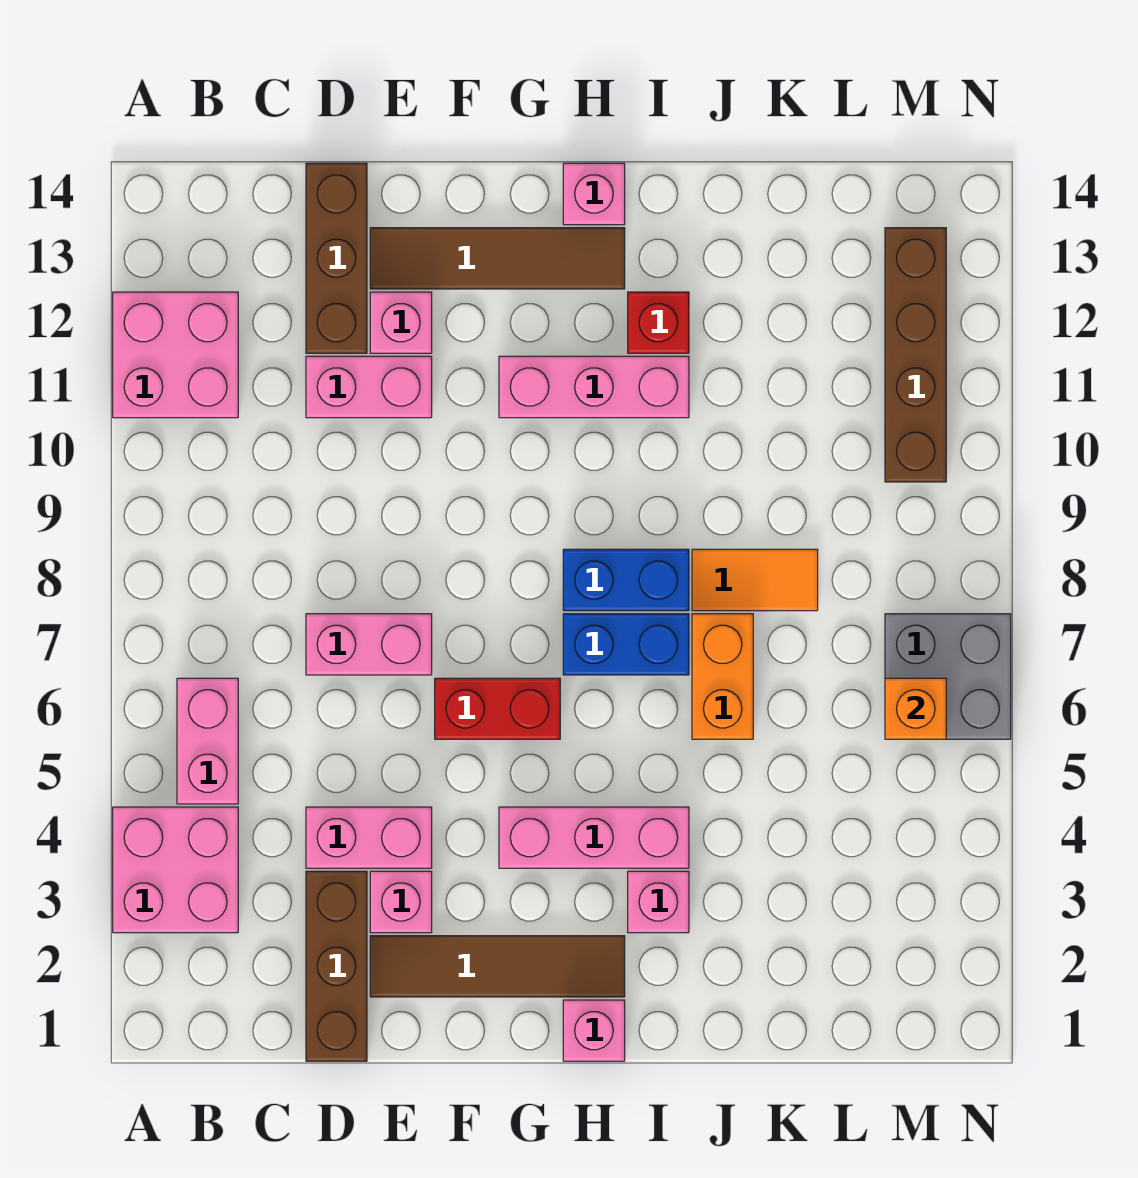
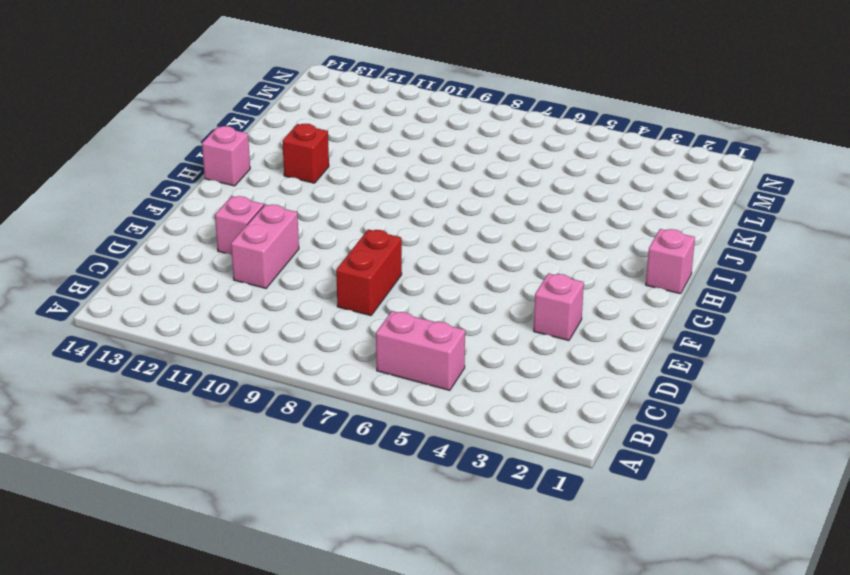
red brick D8:E8 level 1 -> red brick F6:G6 level 1
none -> pink brick A3:B4 level 1
none -> pink brick A11:B12 level 1
none -> brown brick D1:D3 level 1

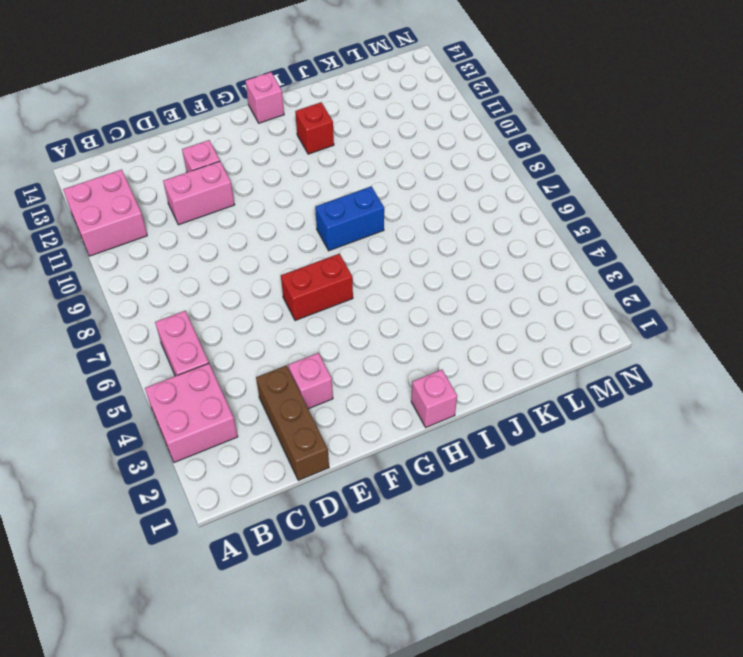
none -> pink brick D4:E4 level 1
none -> pink brick D7:E7 level 1
none -> brown brick D12:D14 level 1

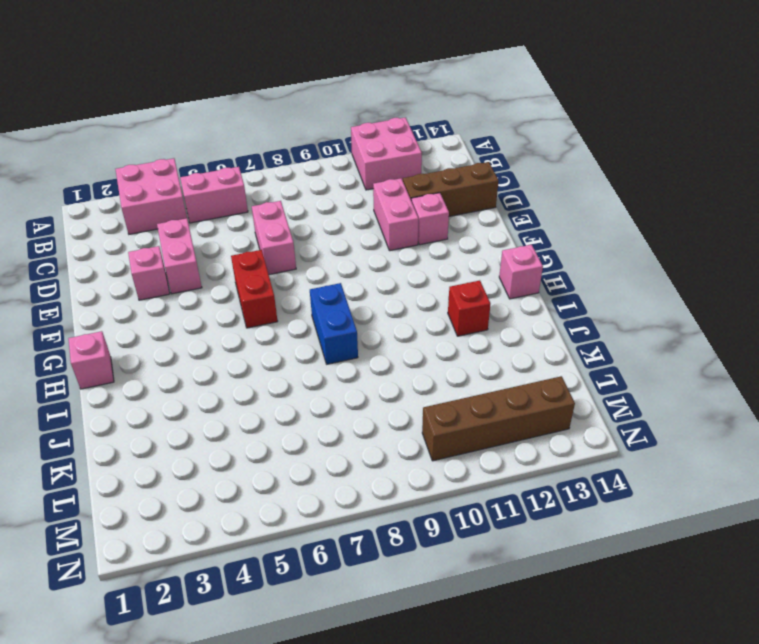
none -> brown brick D1:D3 level 1
none -> brown tile E2:H2 level 1
none -> brown tile E13:H13 level 1

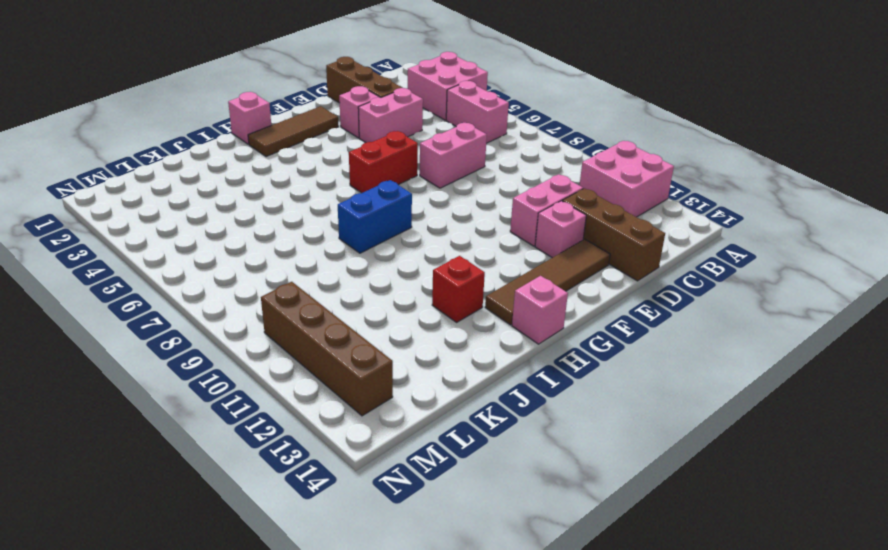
brown tile F2:H2 level 1 -> brown tile E2:H2 level 1
none -> pink brick G4:I4 level 1
none -> pink brick G11:I11 level 1
none -> blue brick H7:I7 level 1

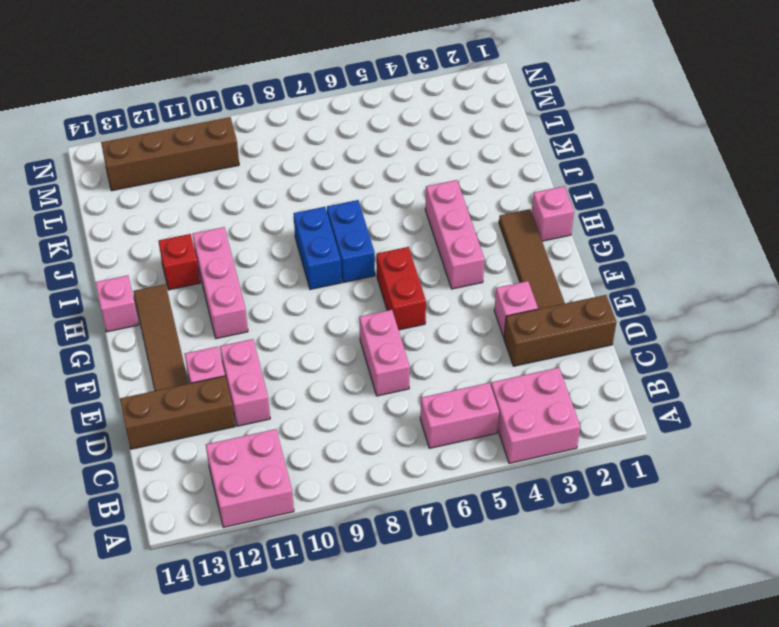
none -> pink brick D4:E4 level 1
none -> pink brick I3 level 1
none -> orange brick J6:J7 level 1

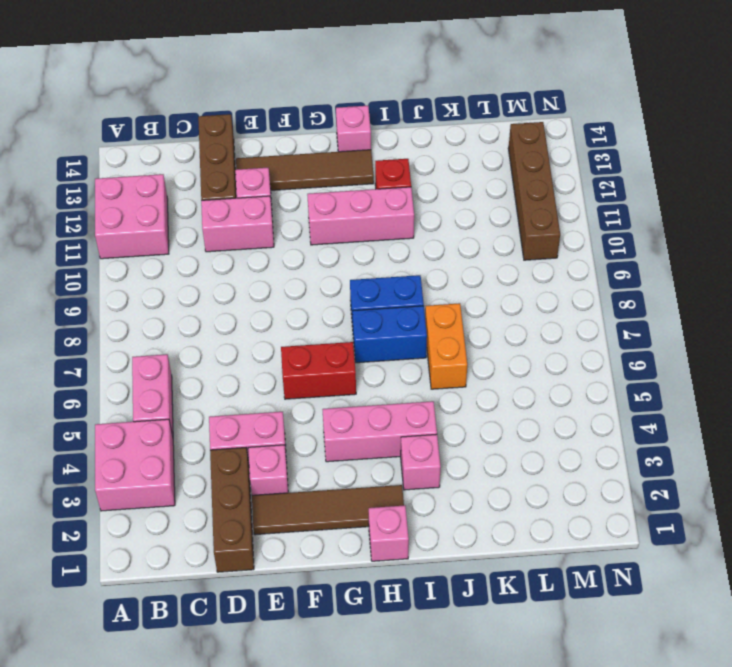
none -> pink brick D7:E7 level 1
none -> orange tile J8:K8 level 1
none -> grey brick M6:N7 level 1

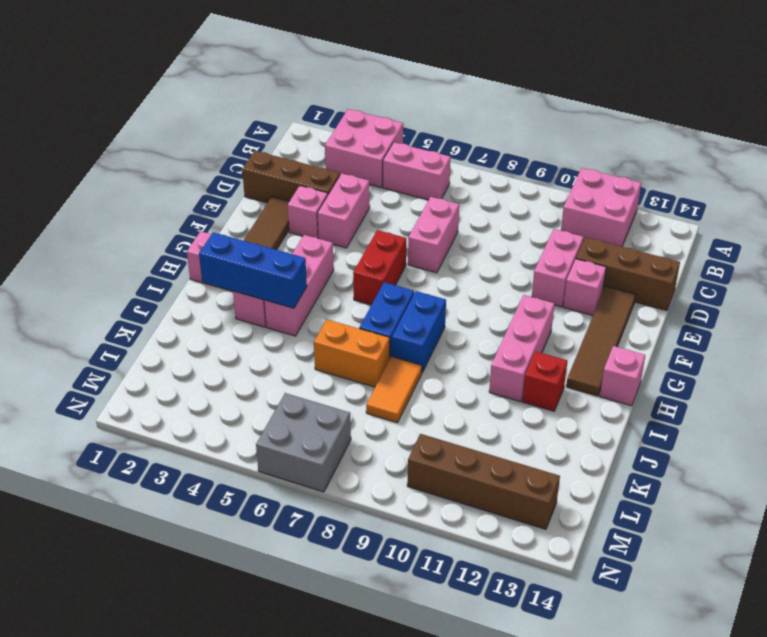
blue brick I2:I4 level 2 -> none
none -> orange brick M6 level 2

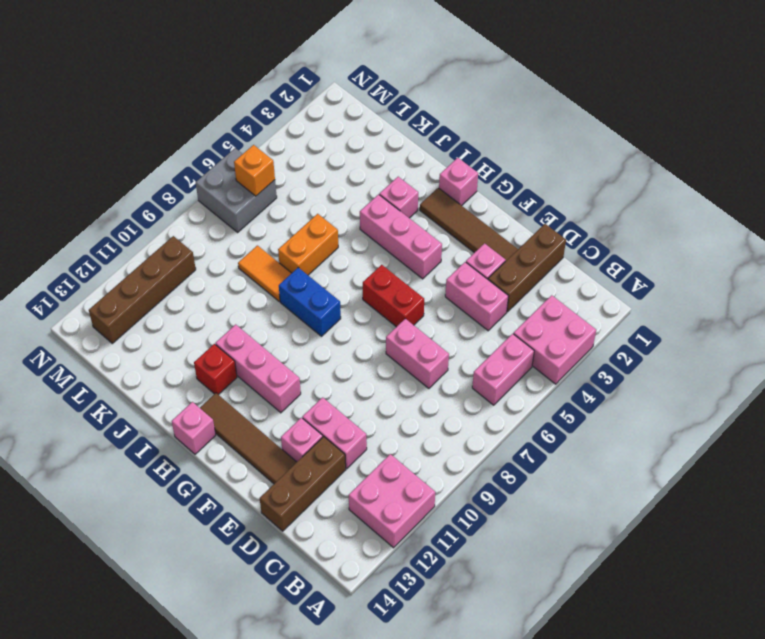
none -> blue brick H7:I7 level 1

